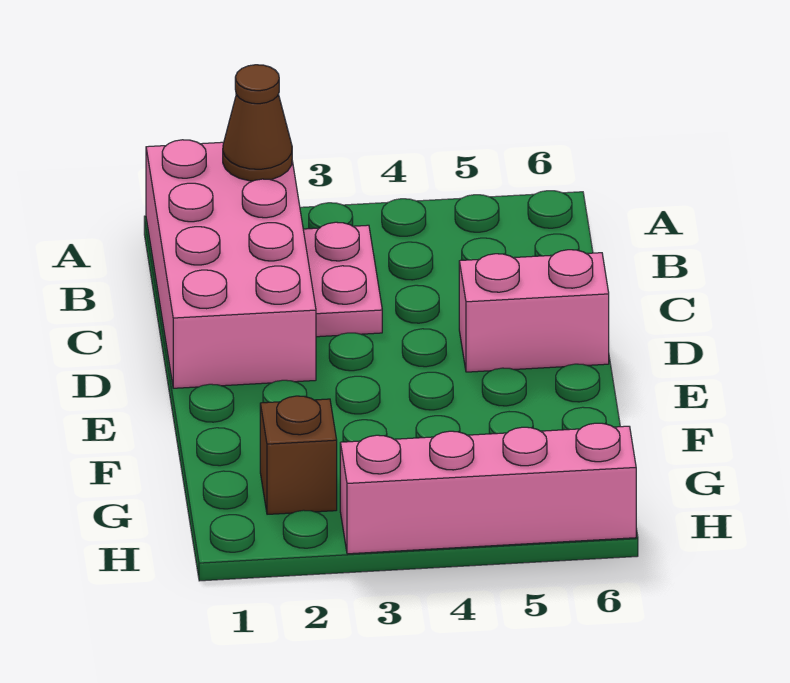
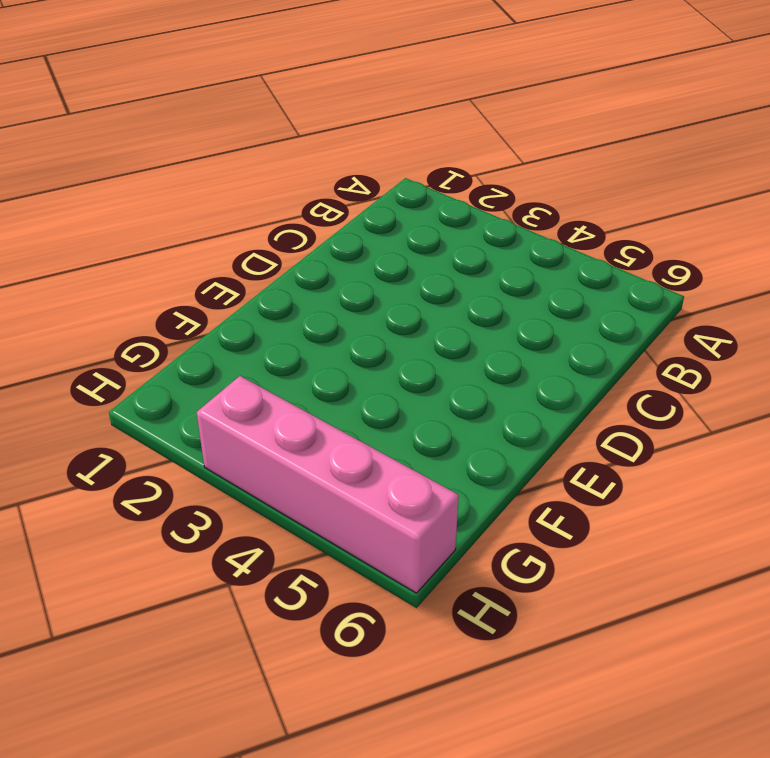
none -> pink brick A1:D2 level 1
none -> pink plate B3:C3 level 1

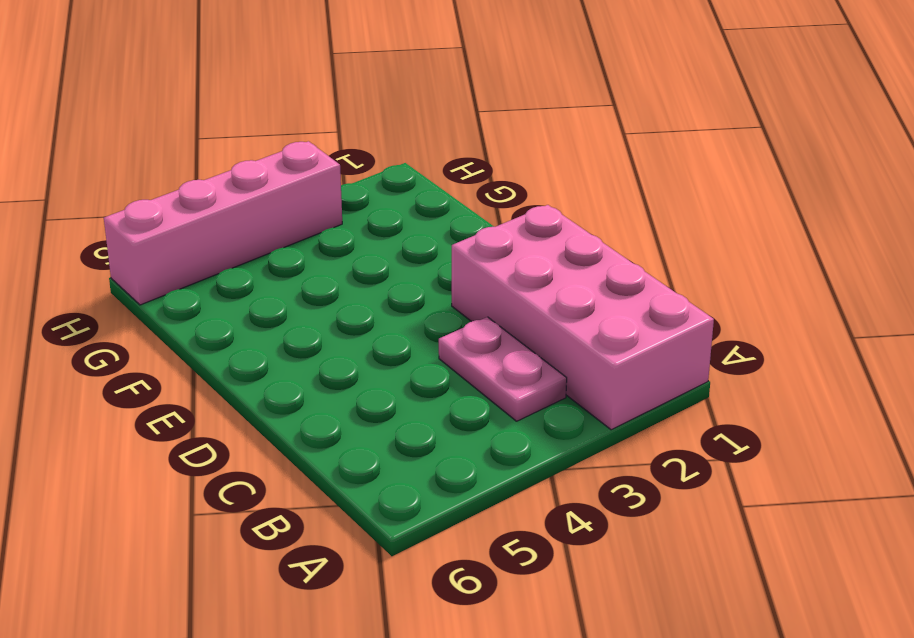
none -> pink brick D5:D6 level 1
none -> brown brick G2 level 1

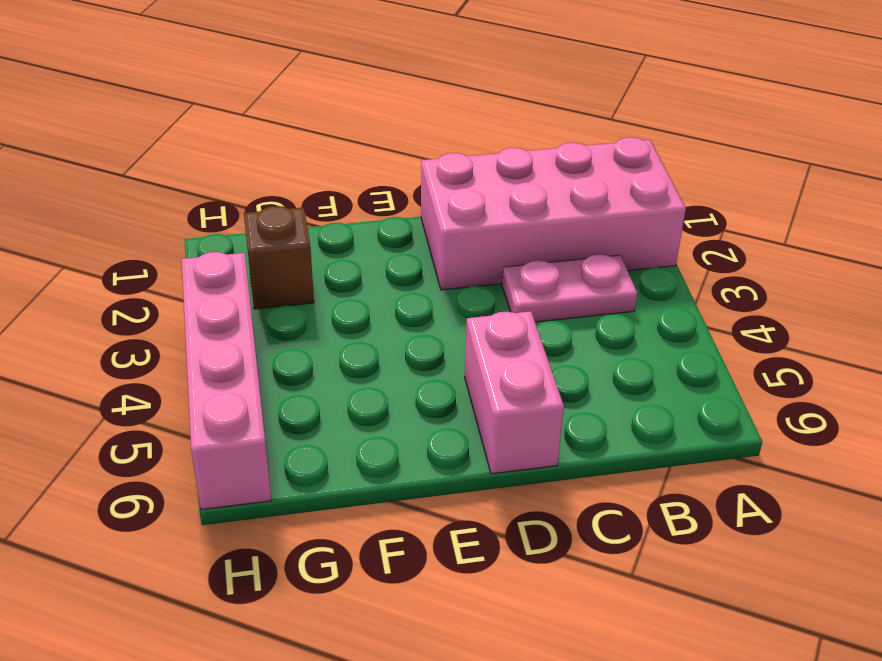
none -> brown cone A2 level 2

